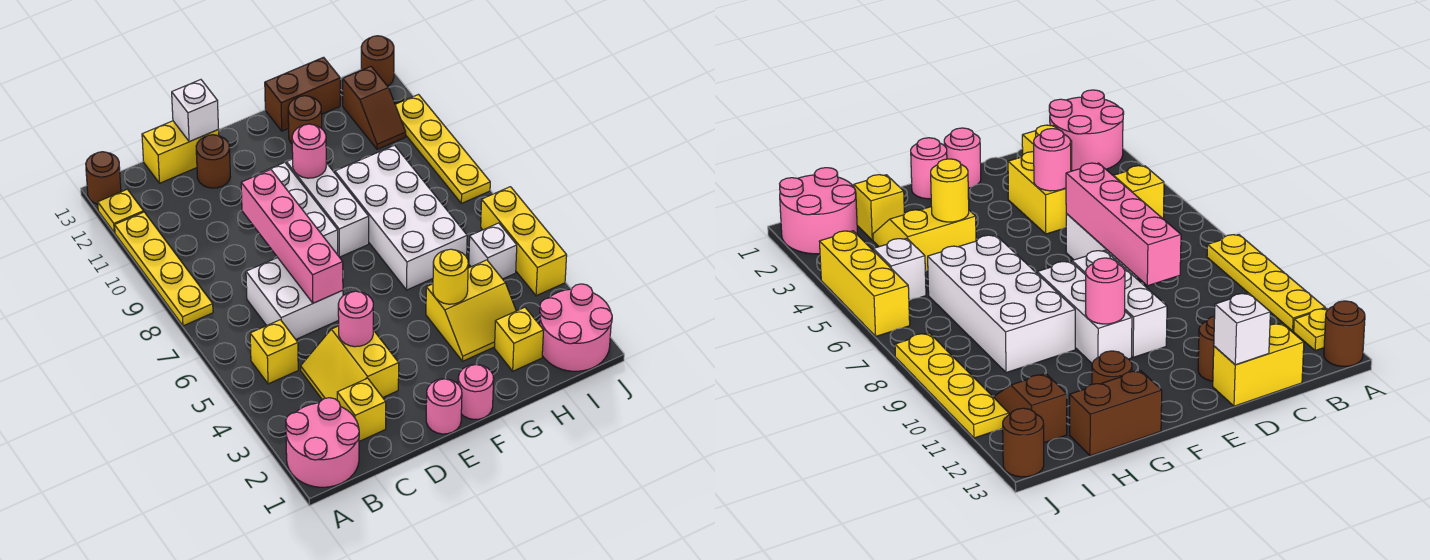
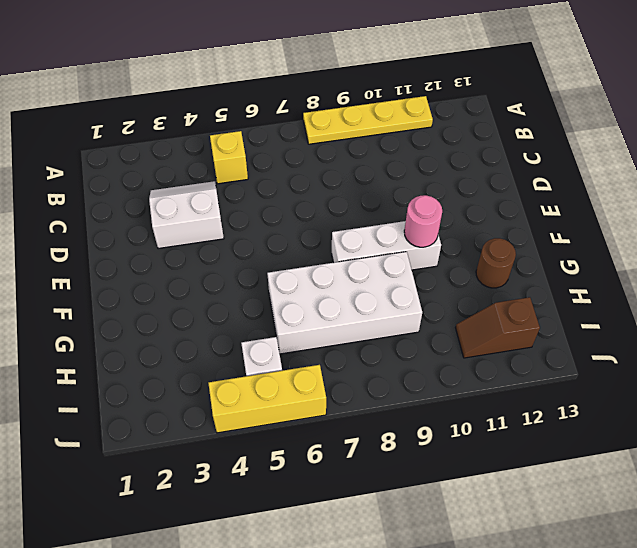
white slope C3:D4 level 1 top D -> yellow slope C3:D4 level 1 top D
none -> pink round brick A1:B2 level 1
none -> yellow plate A12 level 1
none -> brown round brick A13 level 1
none -> yellow brick C2 level 1

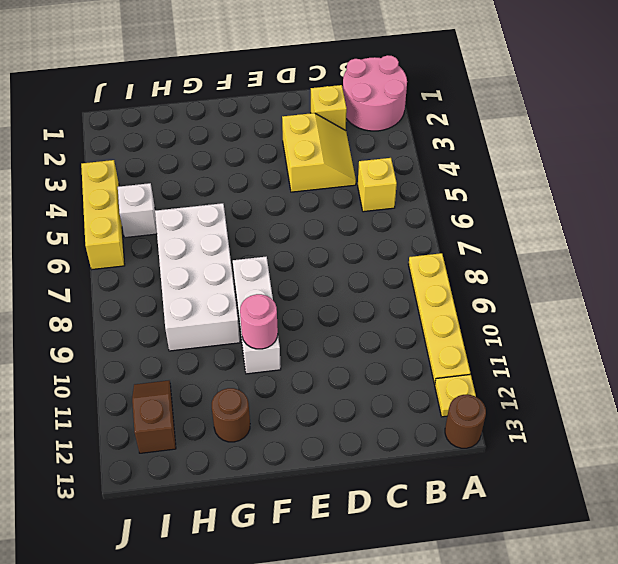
none -> white brick C6:D7 level 1
none -> yellow brick C13:D13 level 1
none -> brown round brick D12 level 1
none -> pink round brick E1 level 1

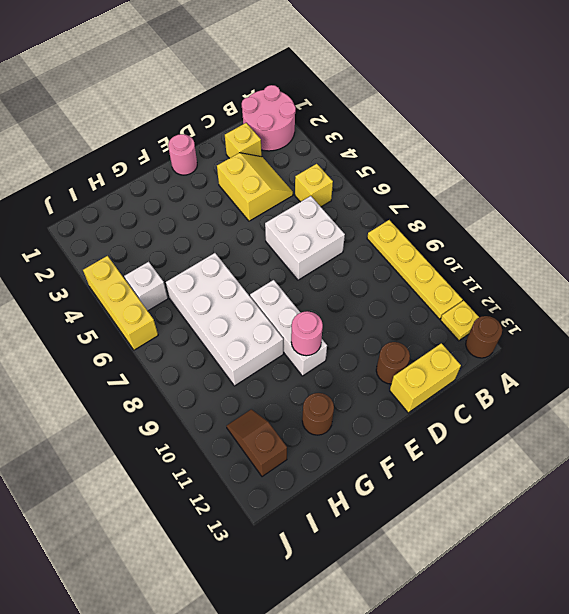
none -> white brick E8:E10 level 1
none -> pink round brick F1 level 1
none -> yellow slope G3:H4 level 1 top 4
none -> brown brick G13:H13 level 1

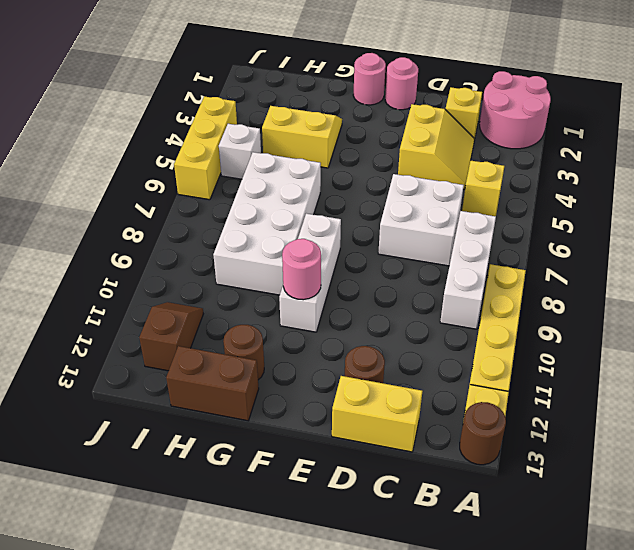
white brick B7:B9 level 1 -> white brick E8:E10 level 1
none -> yellow brick H2 level 1
none -> pink round brick I1:J2 level 1
none -> yellow plate J8:J11 level 1
none -> brown round brick J13 level 1

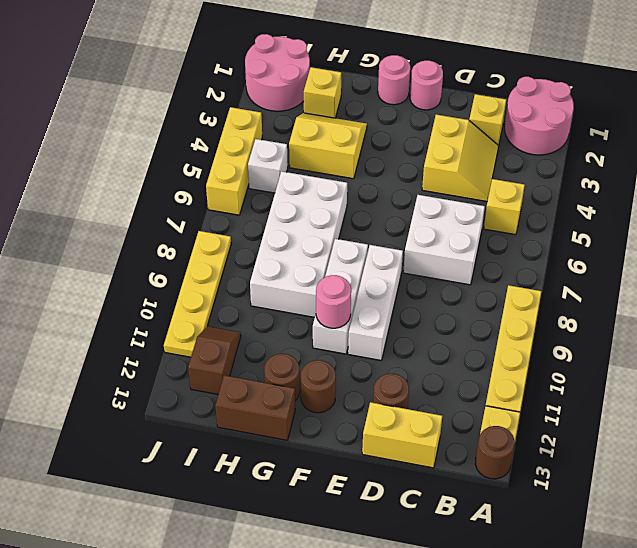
brown round brick F12 level 1 -> brown round brick J13 level 1
none -> pink round brick D4 level 2
none -> pink brick D6:D9 level 2
none -> white brick D13 level 2
none -> yellow round brick G4 level 2

